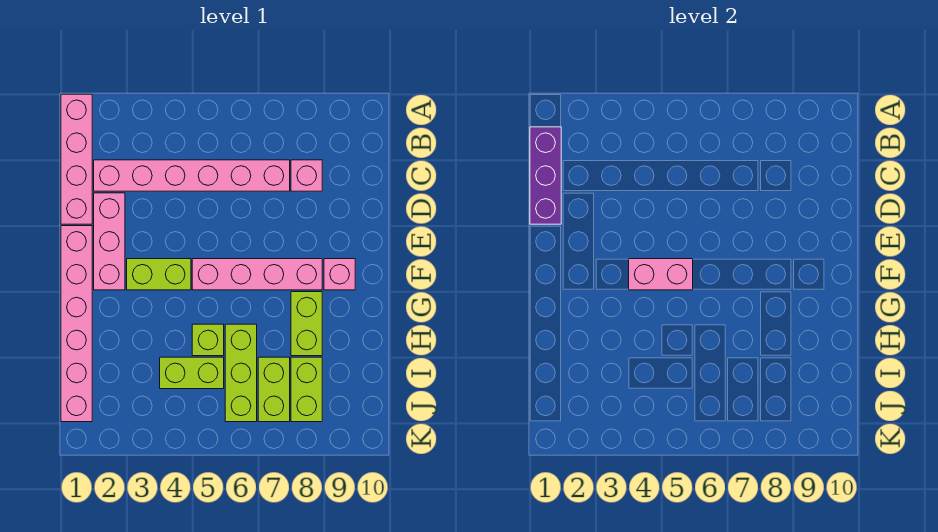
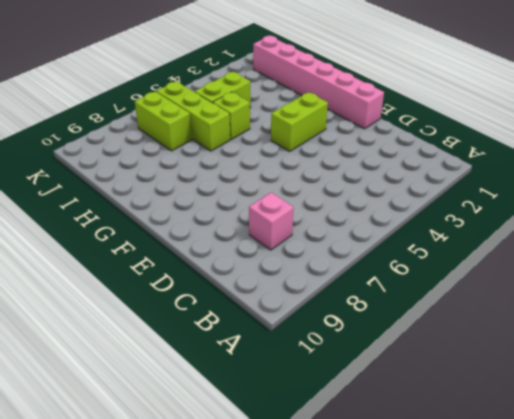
none -> pink brick A1:D1 level 1
none -> pink brick C2:C7 level 1
none -> pink brick D2:F2 level 1

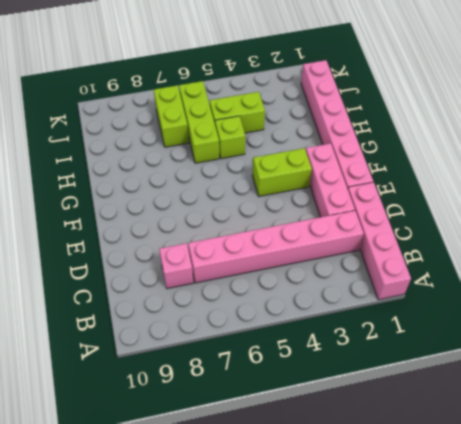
none -> pink brick F5:F8 level 1
none -> pink brick F9 level 1
none -> lime brick G8:H8 level 1

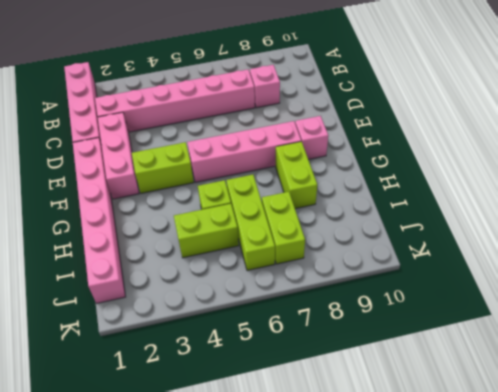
none -> lime brick I8:J8 level 1
none -> purple brick B1:D1 level 2
none -> pink brick F4:F5 level 2

